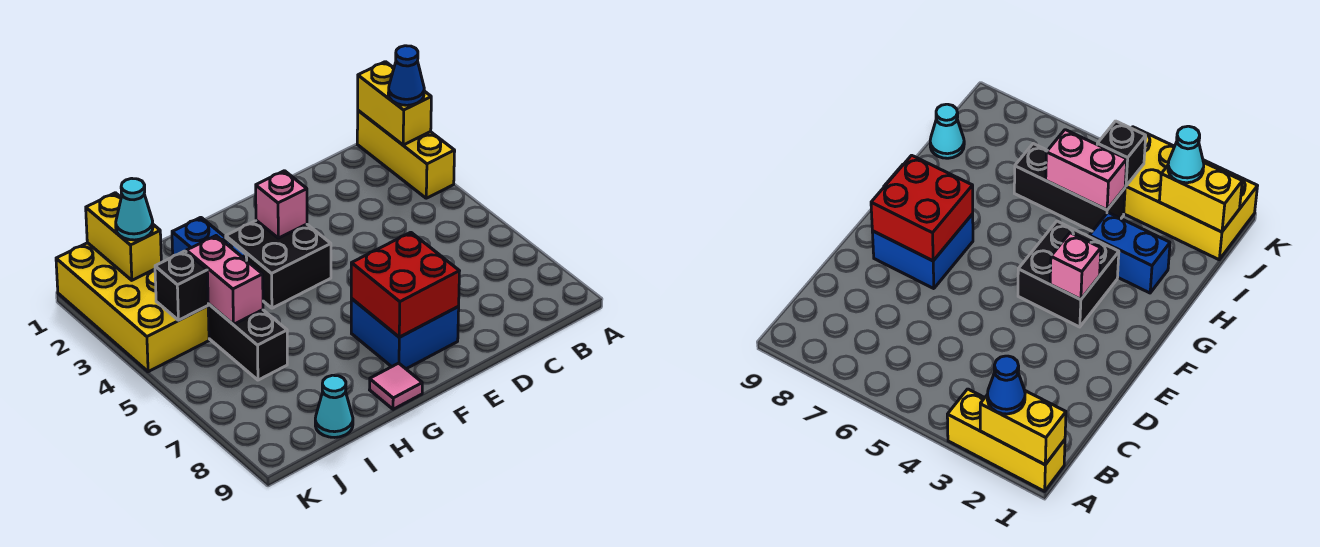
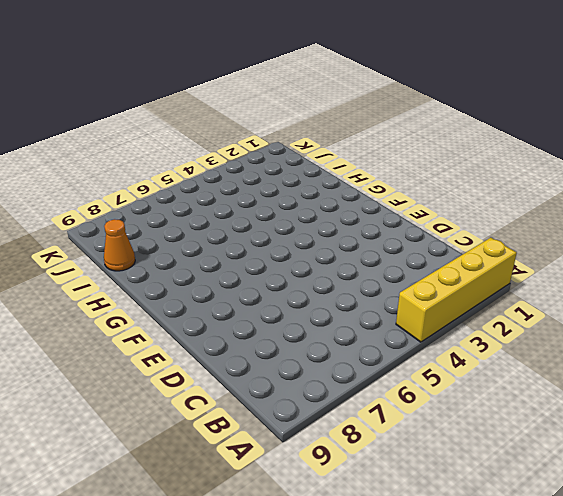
yellow brick A1:A4 level 1 -> yellow brick A1:A3 level 1
orange cone I9 level 1 -> cyan cone I9 level 1
none -> blue brick E7:F8 level 1
none -> black brick F3:G4 level 1
none -> pink tile G9 level 1

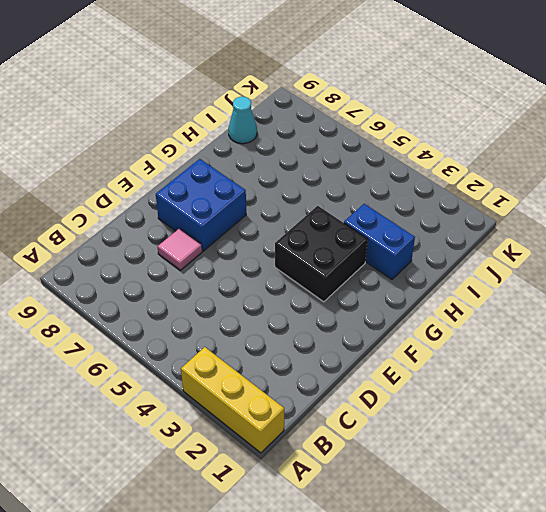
pink tile D7 level 1 -> pink tile G9 level 1
none -> black brick I4:I6 level 1
none -> yellow brick J1:K4 level 1
none -> yellow brick A1:A2 level 2

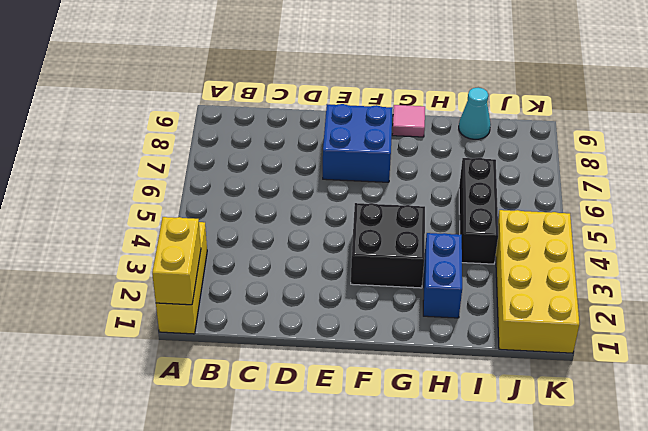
none -> red brick E7:F8 level 2
none -> pink brick F3 level 2
none -> pink brick I4:I5 level 2

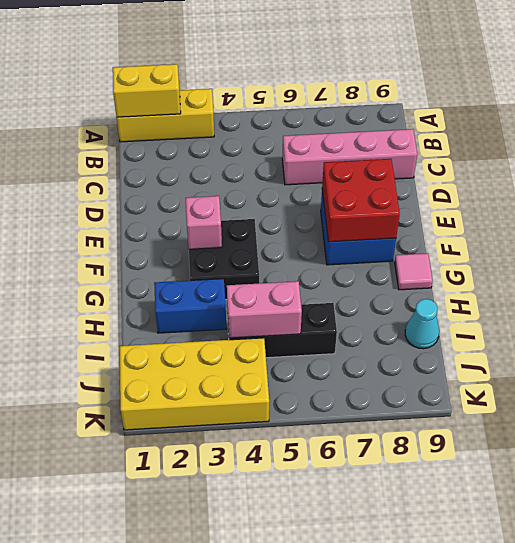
pink brick C6:C9 level 1 -> none
none -> yellow brick J1:J2 level 2
none -> black brick J4 level 2
none -> blue cone A2 level 3

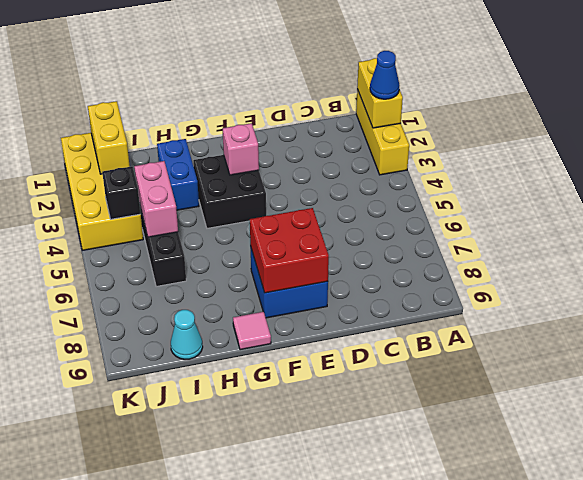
none -> cyan cone J2 level 3

